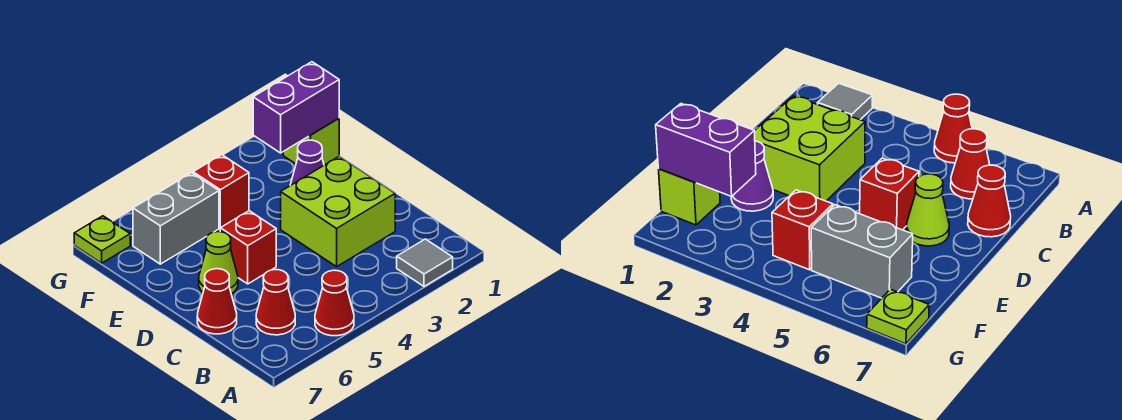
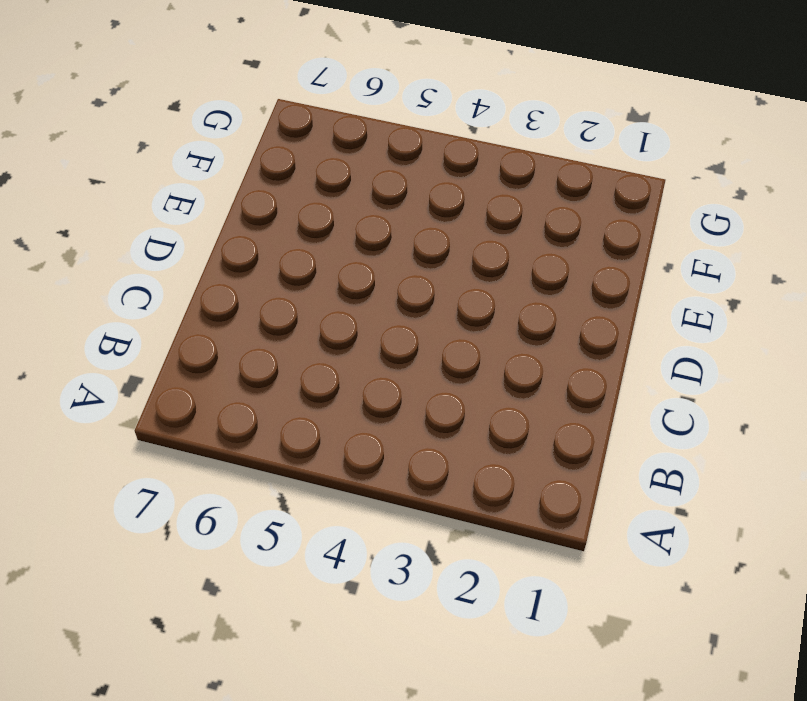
none -> grey tile A2 level 1
none -> red cone A5 level 1
none -> red cone B6 level 1

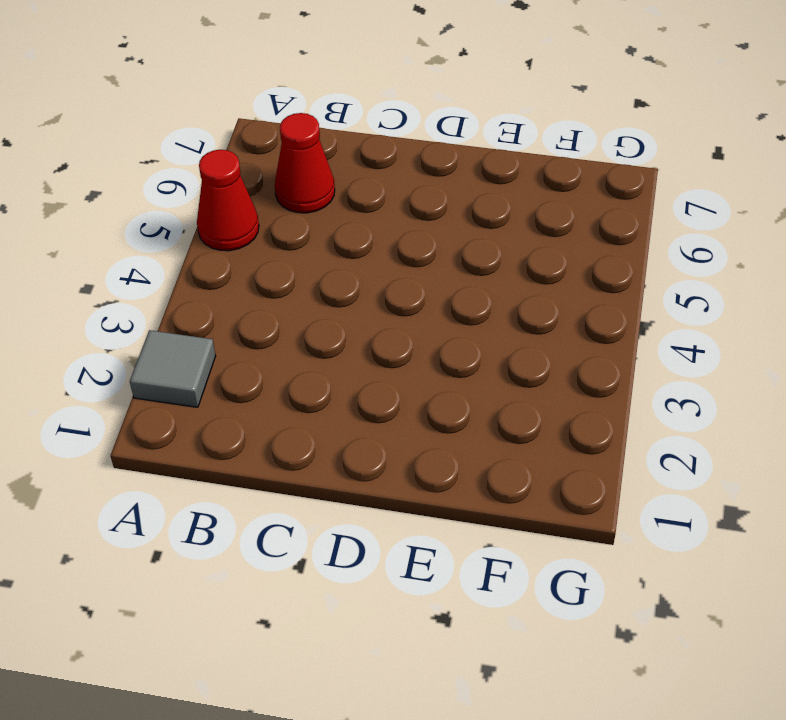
none -> lime brick C2:D3 level 1
none -> red cone C7 level 1
none -> red brick D5 level 1

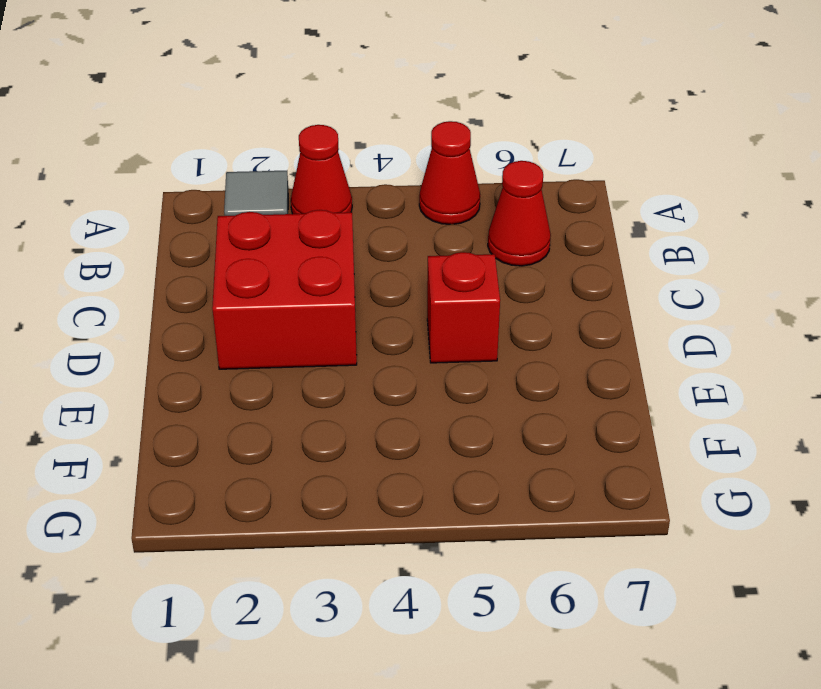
red cone A3 level 1 -> red cone C7 level 1
red brick C2:D3 level 1 -> lime brick C2:D3 level 1
none -> lime cone D6 level 1
none -> purple cone E2 level 1
none -> lime brick F1 level 1

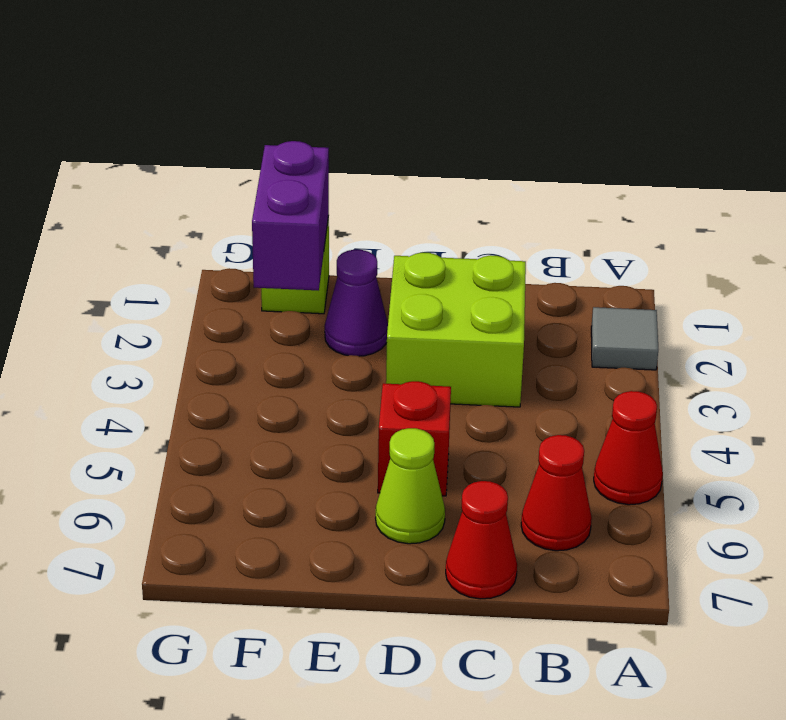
none -> red brick F4 level 1
none -> grey brick F5:F6 level 1
none -> lime plate G7 level 1

